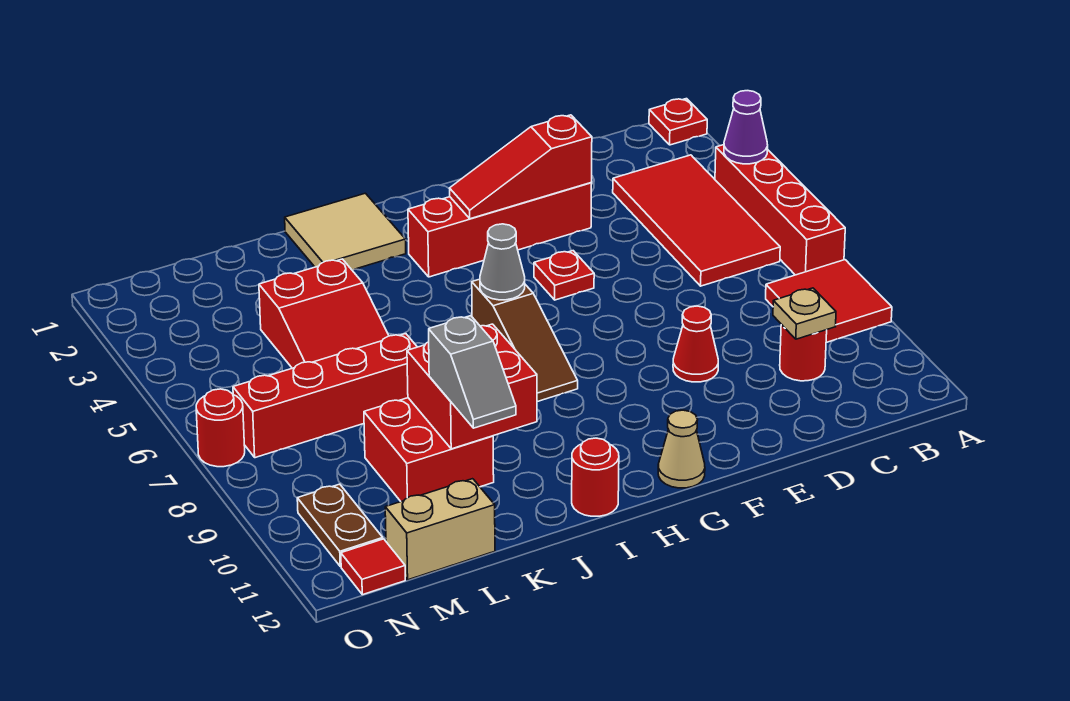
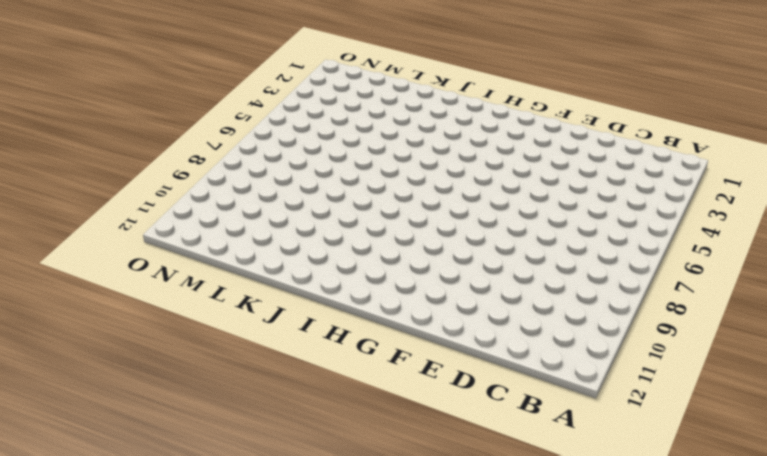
none -> red plate A1 level 1
none -> red brick A4:A7 level 1
none -> red tile A8:B9 level 1

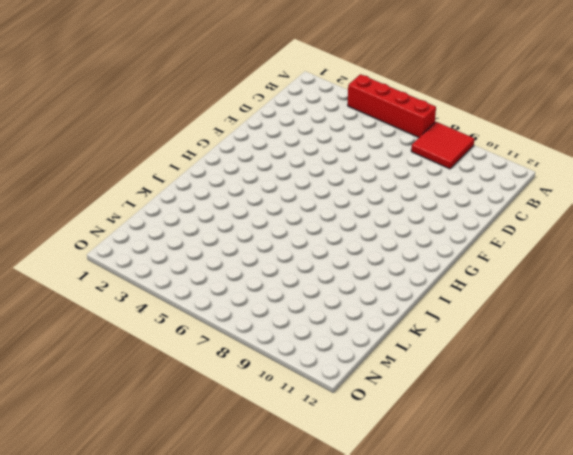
none -> red plate A1 level 1
none -> red tile B3:C6 level 1
none -> red round brick C10 level 1

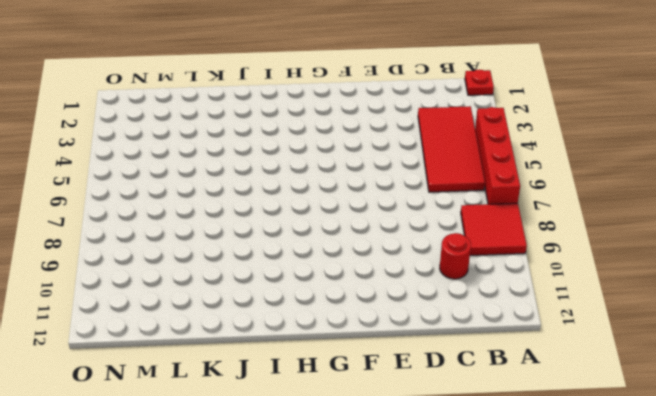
none -> red brick E3:H3 level 1
none -> red cone E9 level 1
none -> red plate F5 level 1

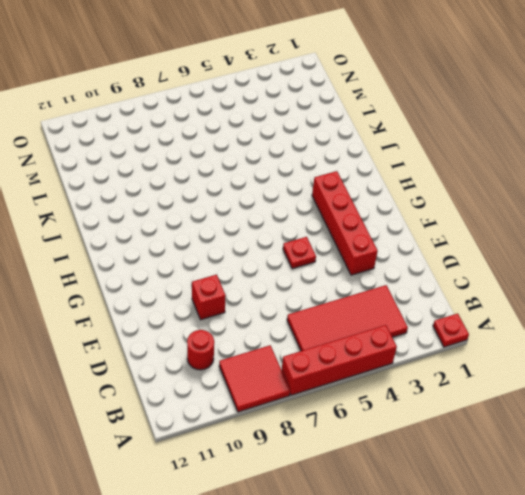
red brick E9 level 1 -> red cone E9 level 1
none -> tan cone G12 level 1
none -> brown slope H6:H8 level 1 top 6
none -> tan tile I1:J2 level 1

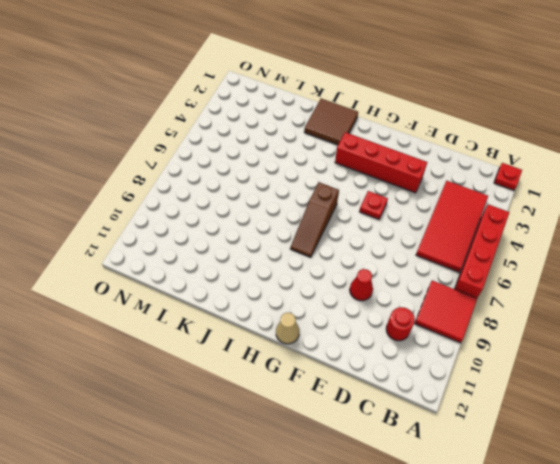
brown tile I1:J2 level 1 -> tan tile I1:J2 level 1
none -> red round brick I12 level 1
none -> red slope K4:L6 level 1 top 4
none -> red brick K7:N7 level 1

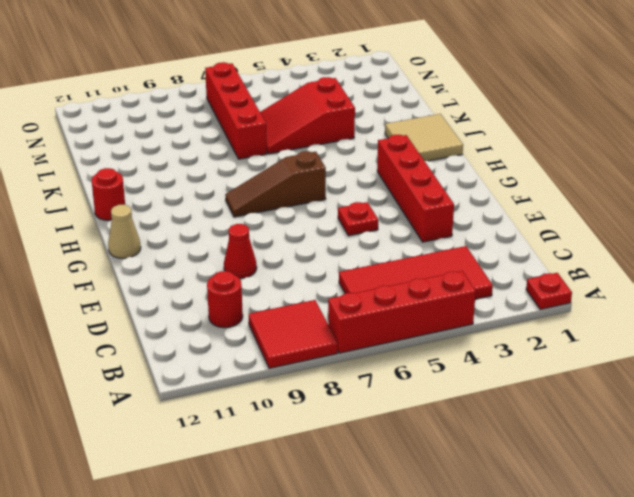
none -> red brick K9:L10 level 1
none -> tan brick L12:M12 level 1
none -> brown plate N10:N11 level 1

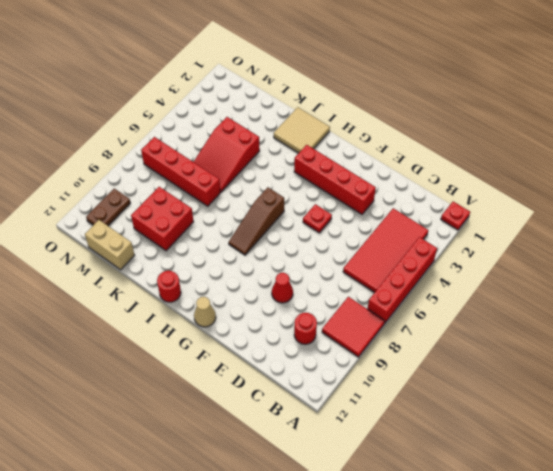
none -> red tile N12 level 1
none -> red round brick O7 level 1
none -> purple cone A4 level 2

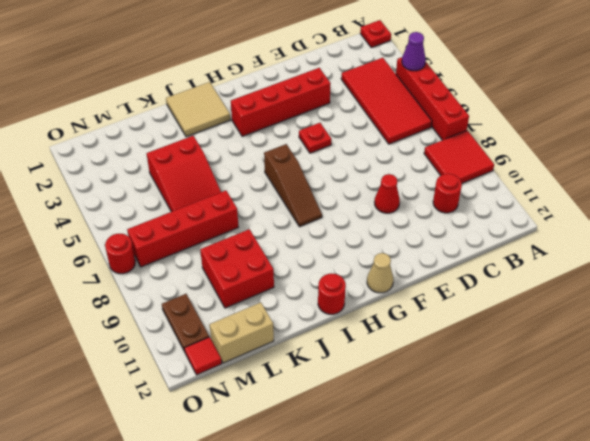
none -> tan plate C10 level 2
none -> red slope E3:G3 level 2 top E
none -> grey cone H6 level 2

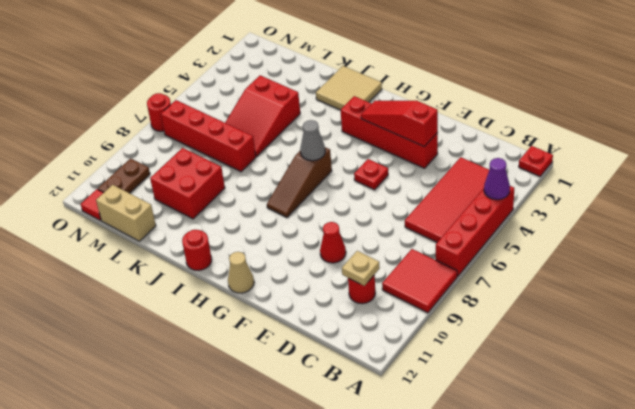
none -> red brick J9:K10 level 2
none -> grey slope K10:K11 level 3 top 10

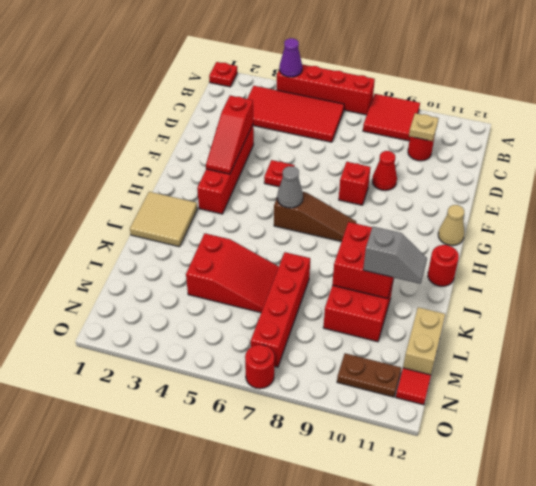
red brick F8 level 1 -> none

